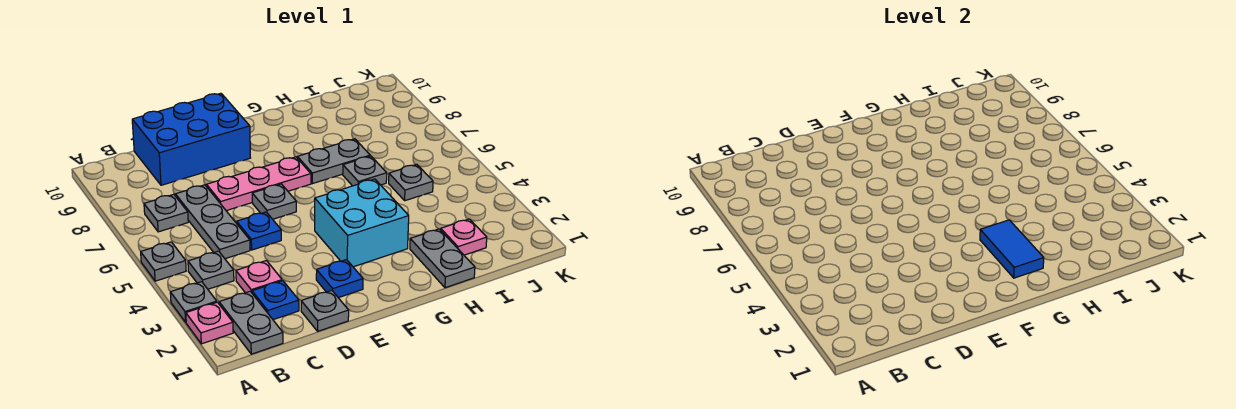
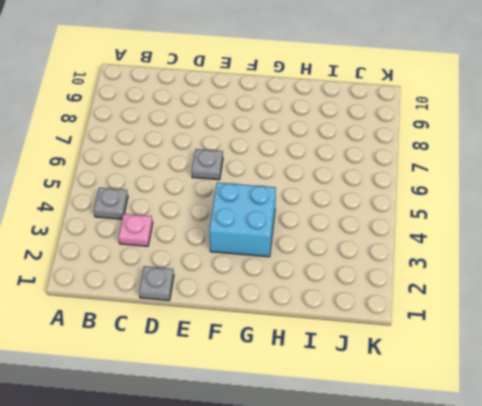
none -> pink plate A2 level 1
none -> grey plate A3 level 1
none -> grey plate A5 level 1

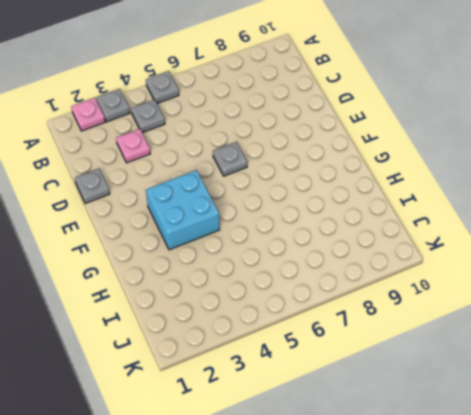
none -> grey plate B1:B2 level 1
none -> grey plate B7 level 1
none -> blue plate C2 level 1

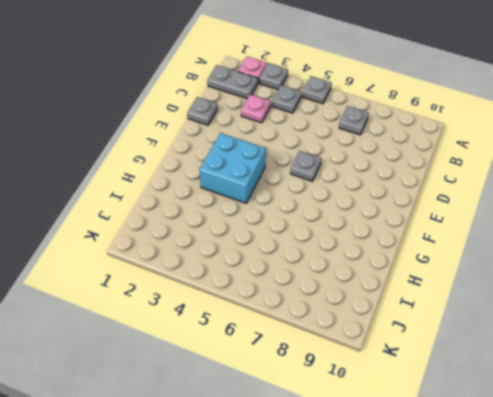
none -> blue plate C2 level 1
none -> grey plate C5:C7 level 1
none -> blue brick C9:E10 level 1

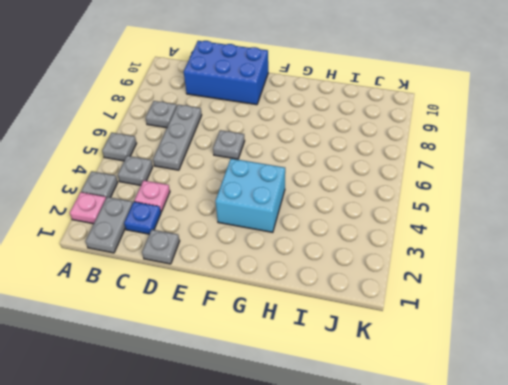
none -> blue plate D5 level 1
none -> pink plate D7:F7 level 1
none -> blue plate E2 level 1

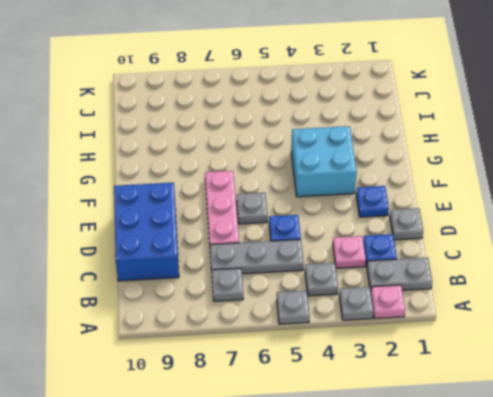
none -> grey plate G7:H7 level 1
none -> grey plate H1:H2 level 1
none -> grey plate H6 level 1

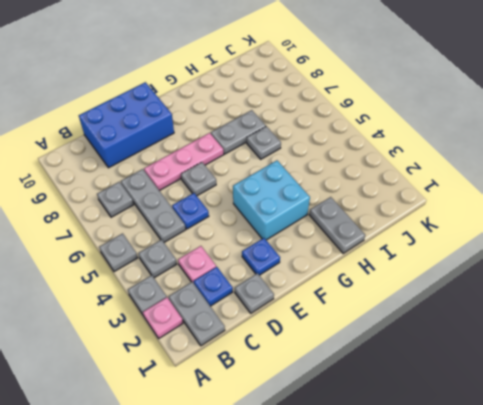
none -> pink plate I2 level 1
none -> grey plate I5 level 1
none -> blue tile G2:G3 level 2

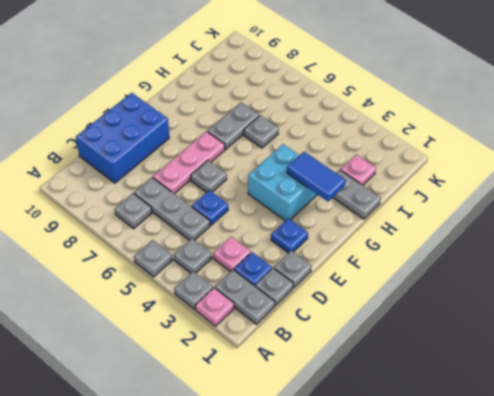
grey plate C1 level 1 -> grey plate I5 level 1

